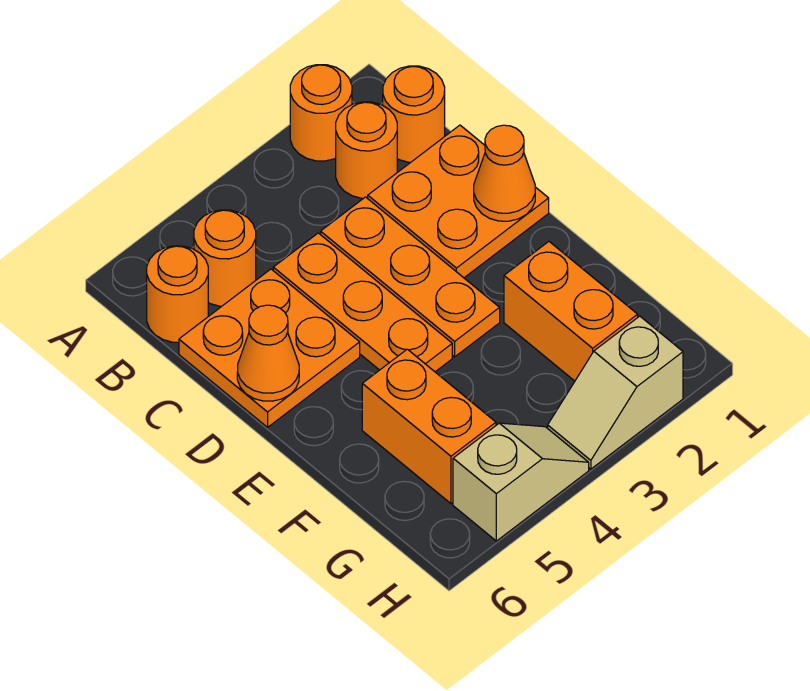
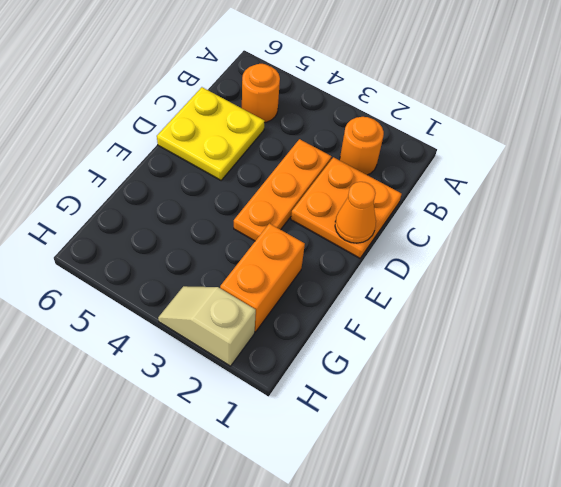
yellow plate C5:D6 level 1 -> orange plate C5:D6 level 1
none -> orange round brick A2 level 1
none -> orange round brick B1 level 1
none -> orange round brick B6 level 1

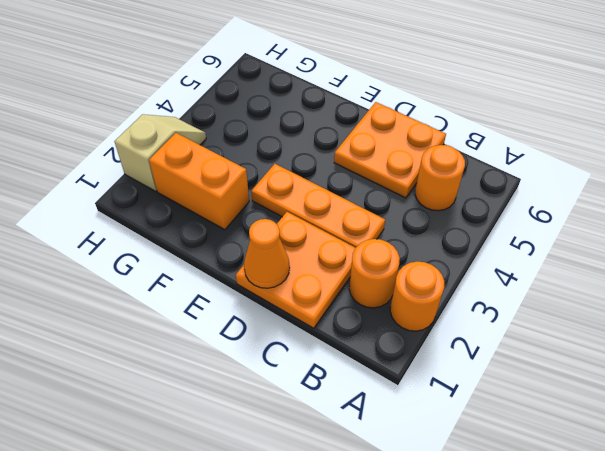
none -> orange round brick B1 level 1
none -> orange round brick B6 level 1
none -> orange plate C4:E4 level 1

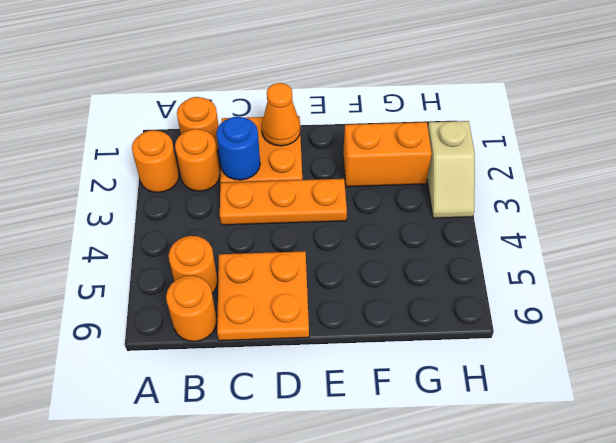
blue round brick C2 level 2 -> none
none -> orange plate C4:E4 level 1
none -> orange brick F5:G5 level 1
none -> tan slope H4:H5 level 1 top 5

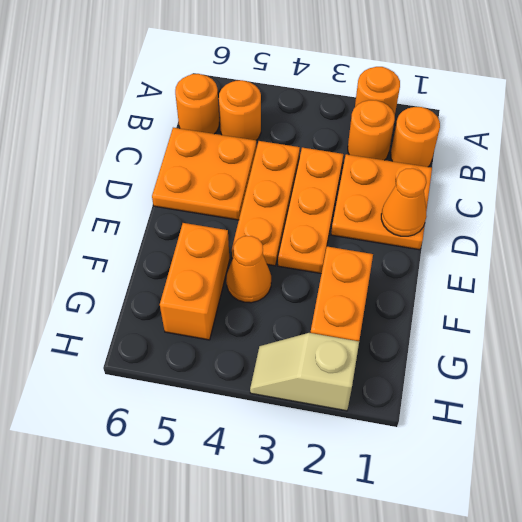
orange cone F4 level 1 -> orange cone D6 level 2
none -> tan slope H4:H5 level 1 top 5

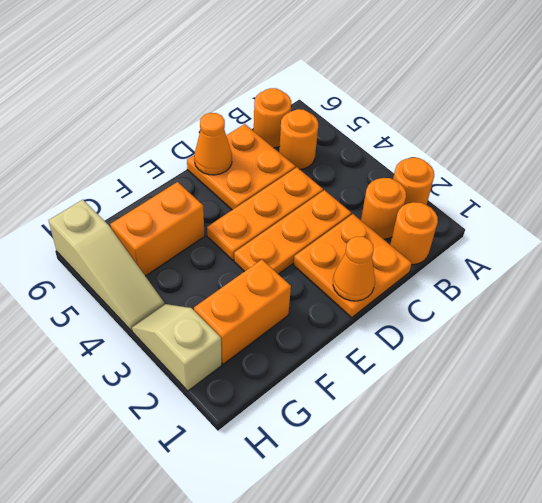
tan slope H4:H6 level 1 top 6 -> tan slope H4:H5 level 1 top 5

